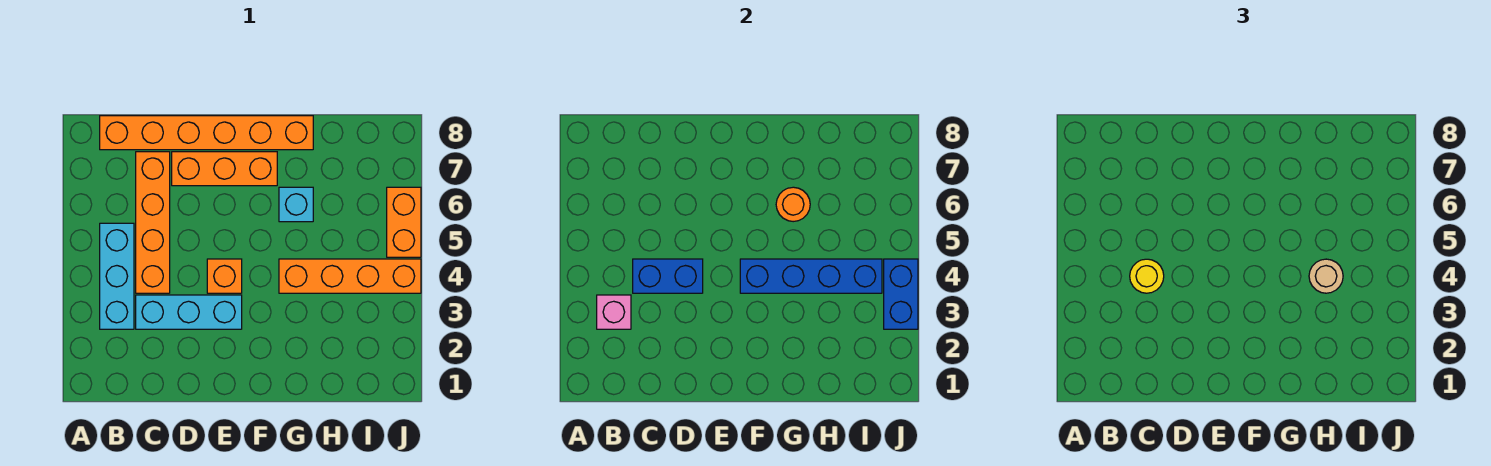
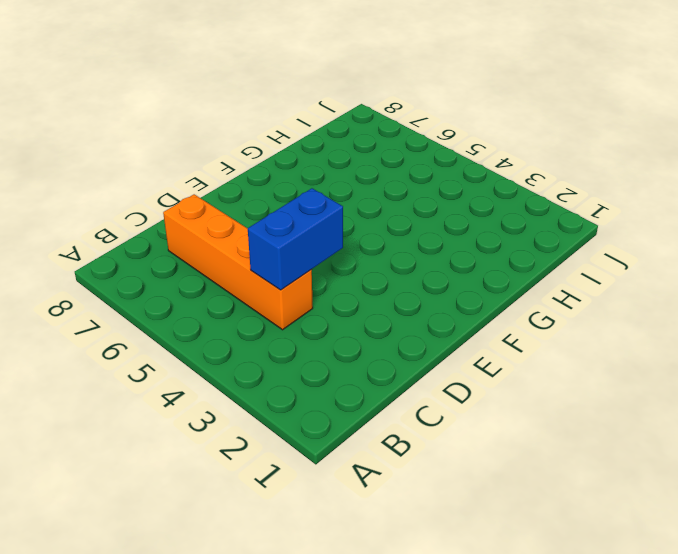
none -> cyan brick B3:B5 level 1
none -> orange brick B8:G8 level 1
none -> cyan brick C3:E3 level 1

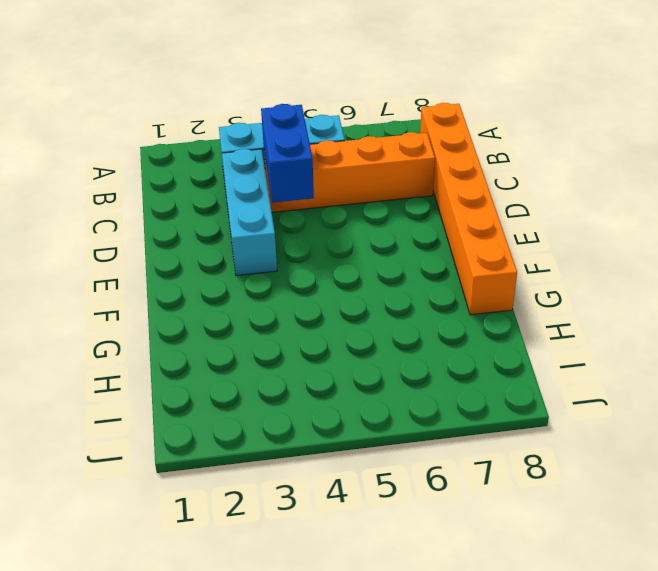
none -> orange brick D7:F7 level 1
none -> orange brick E4 level 1
none -> orange brick G4:J4 level 1

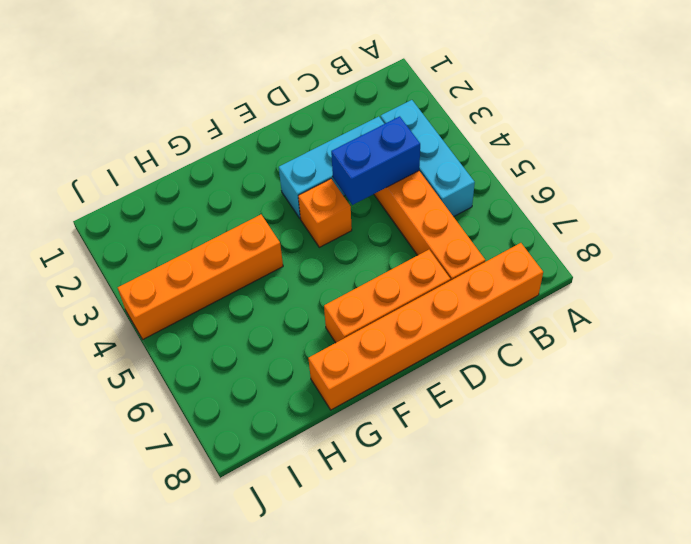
none -> cyan brick G6 level 1
none -> orange brick J5:J6 level 1
none -> pink brick B3 level 2

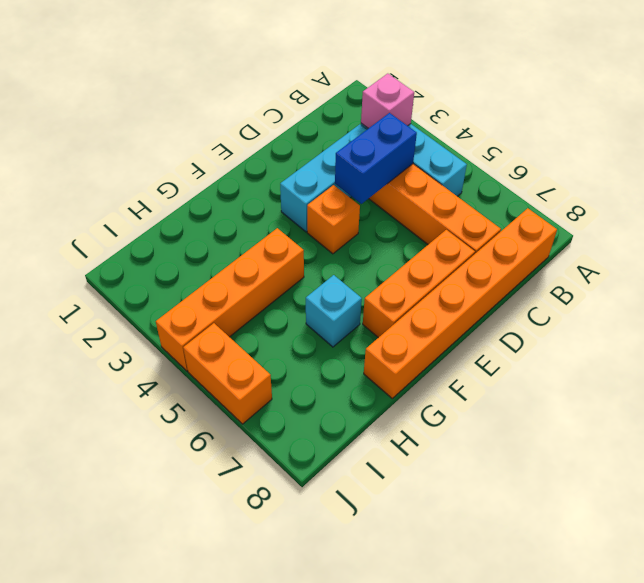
none -> blue brick F4:I4 level 2
none -> orange round brick G6 level 2
none -> blue brick J3:J4 level 2

